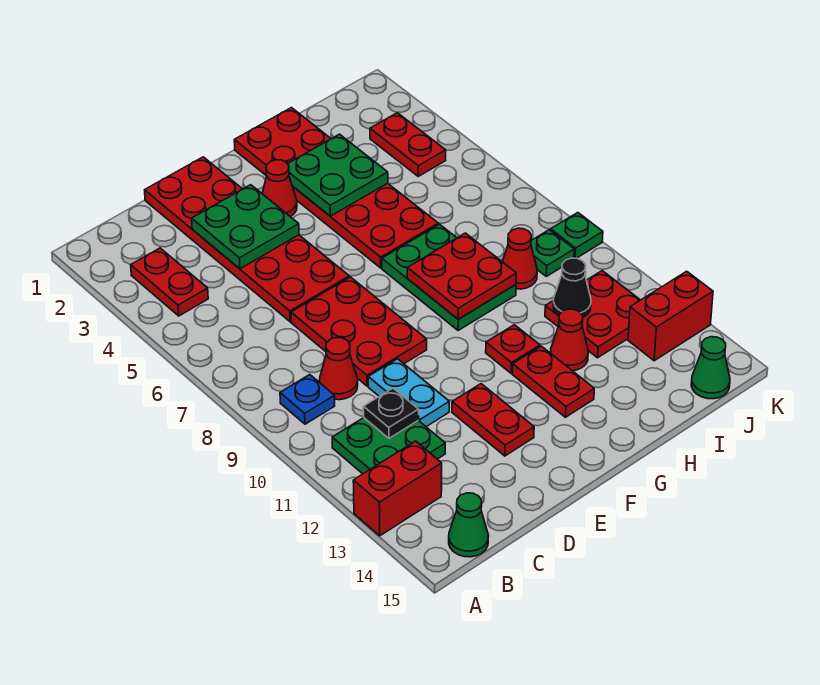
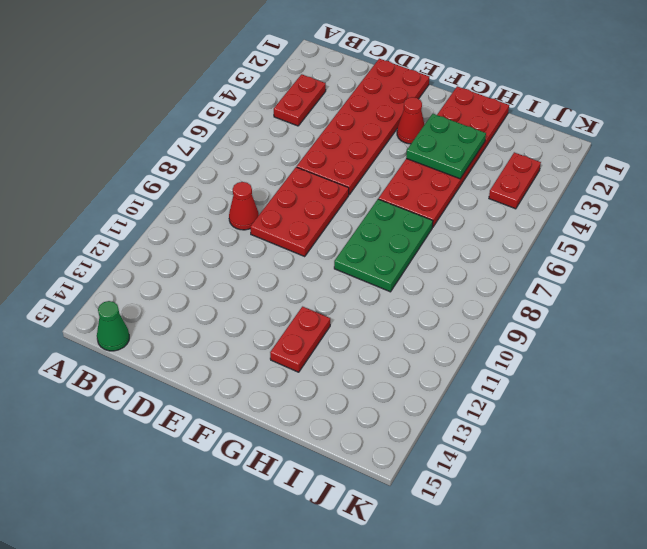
none -> red brick A13:B13 level 1
none -> blue plate B9 level 1
none -> green plate B11:C12 level 1

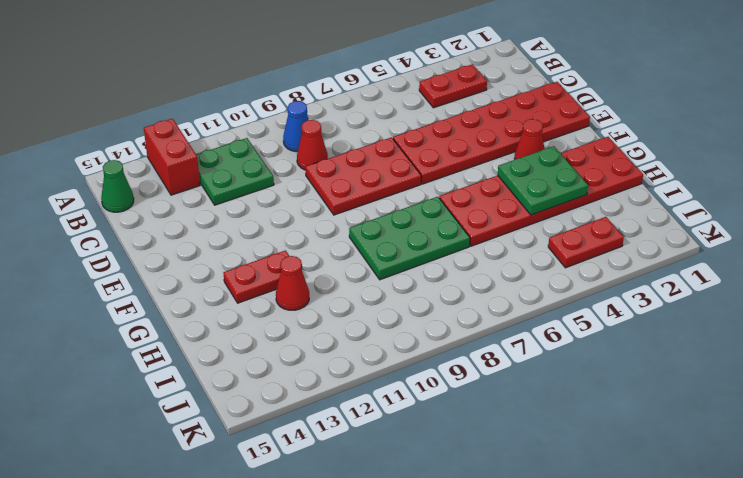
blue cone B9 level 1 -> blue plate B9 level 1
none -> cyan plate D10:D11 level 1
none -> red plate E12:E13 level 1
none -> red plate G11 level 1

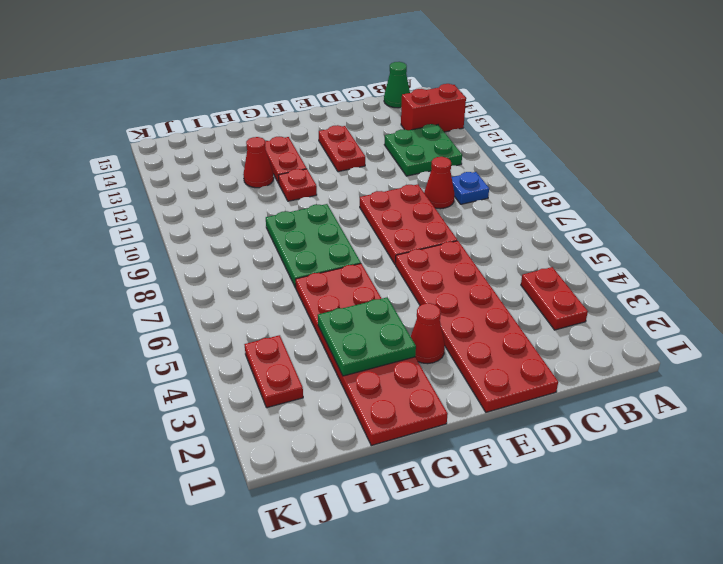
none -> cyan plate D10:D11 level 1
none -> red cone I9 level 1
none -> red plate I11:J12 level 1

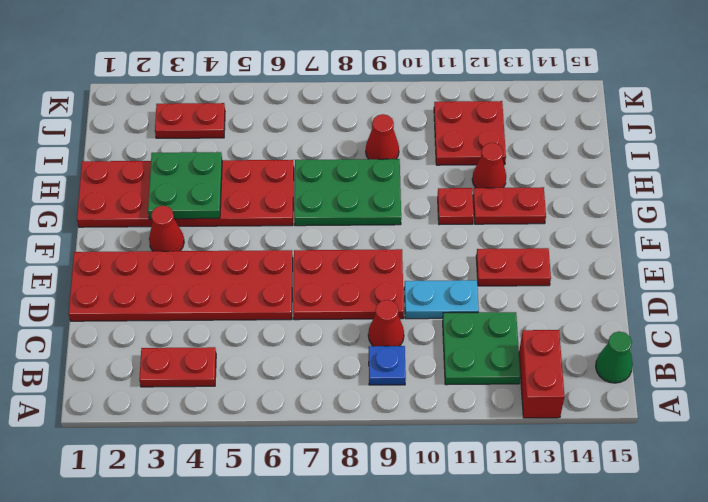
none -> green plate J9 level 1
none -> red brick J13:K13 level 1
none -> green cone J15 level 1

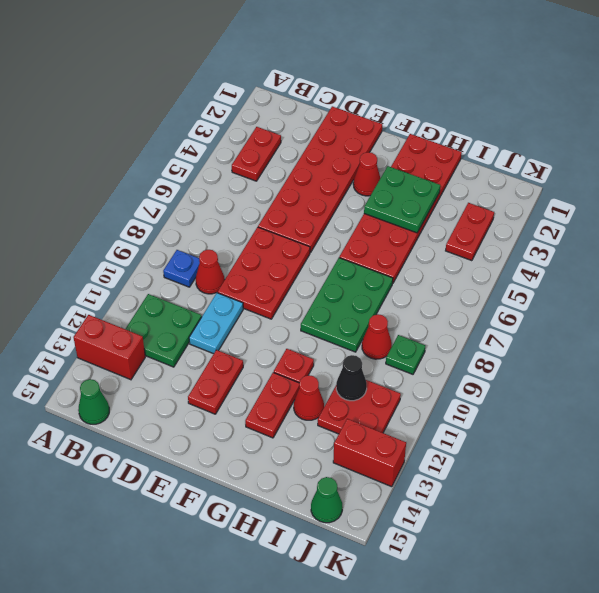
none -> green plate K9 level 1
none -> black plate C11 level 2
none -> green plate D3:E4 level 2

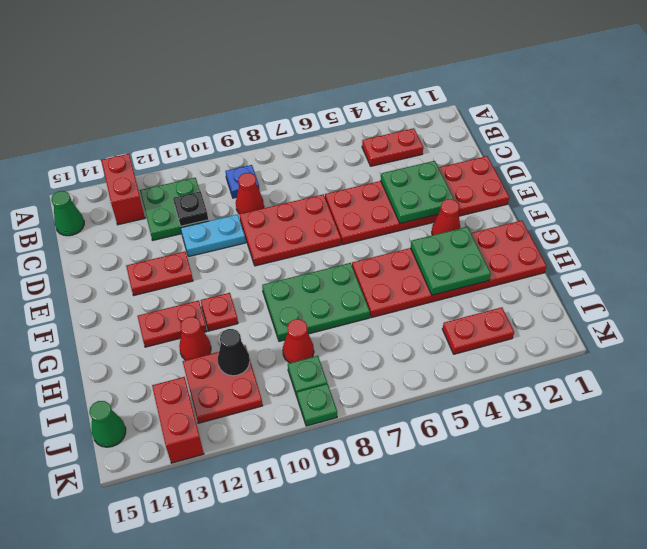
none -> red plate G8:H9 level 2

